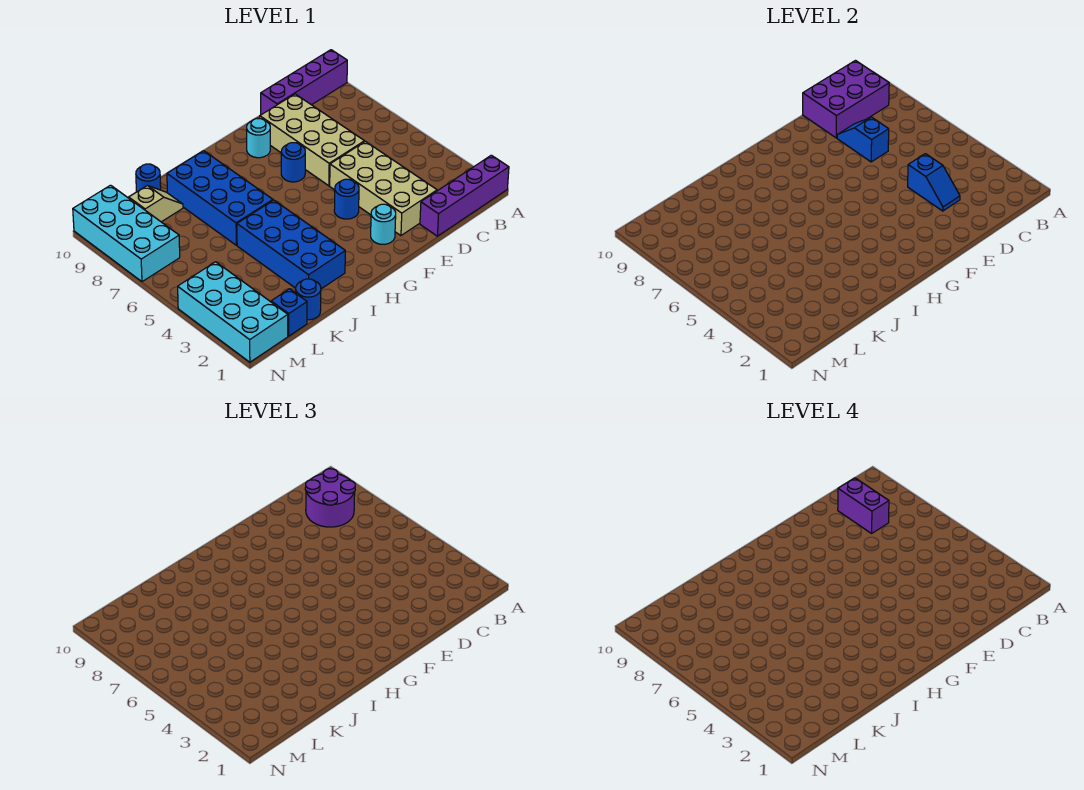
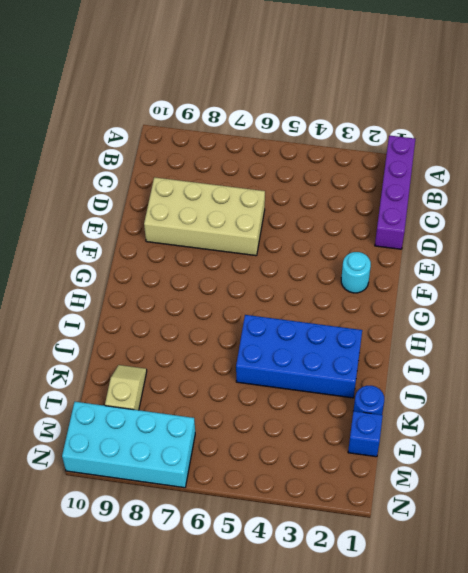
none -> purple brick A10:D10 level 1
none -> tan brick D2:E5 level 1
none -> blue round brick F4 level 1

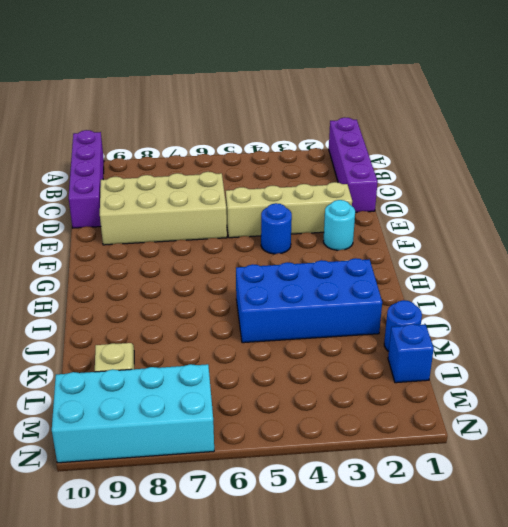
tan brick E2:E5 level 1 -> tan brick D2:E5 level 1
none -> blue round brick F7 level 1
none -> cyan round brick F9 level 1
none -> blue brick I6:J9 level 1

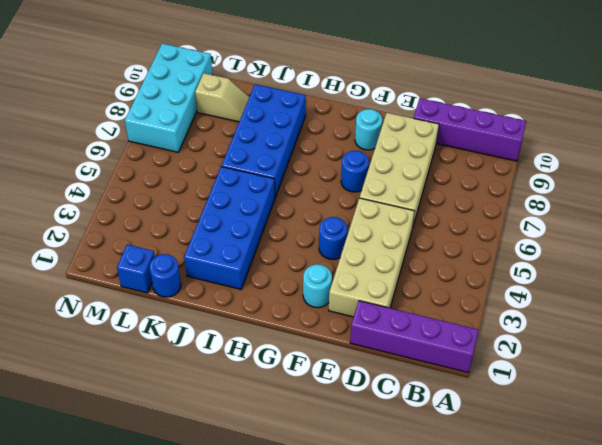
none -> blue round brick K10 level 1
none -> cyan brick M1:N4 level 1
none -> purple brick B9:D10 level 2

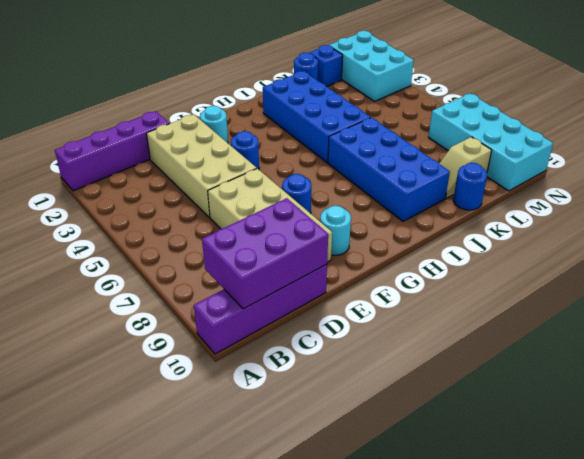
cyan brick M1:N3 level 1 -> cyan brick M1:N4 level 1
none -> blue slope D3:D4 level 2 top 4
none -> blue slope D7:D8 level 2 top 7
none -> purple round brick B8:C9 level 3

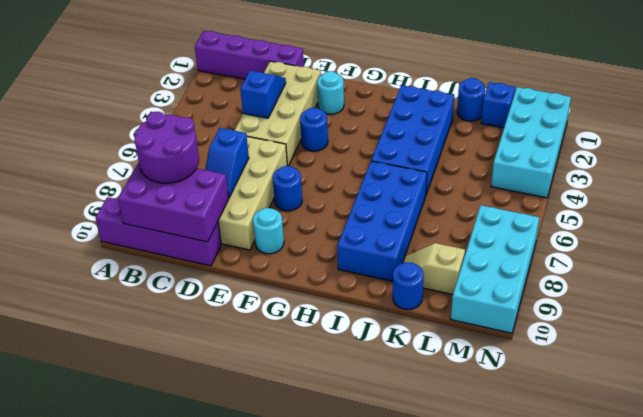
none -> purple brick C8:C9 level 4

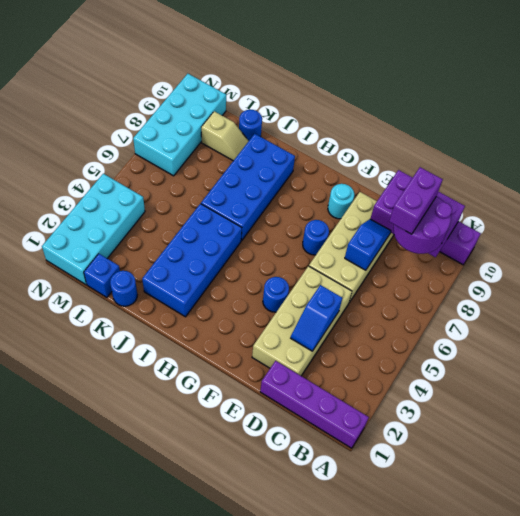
none -> cyan round brick F2 level 1

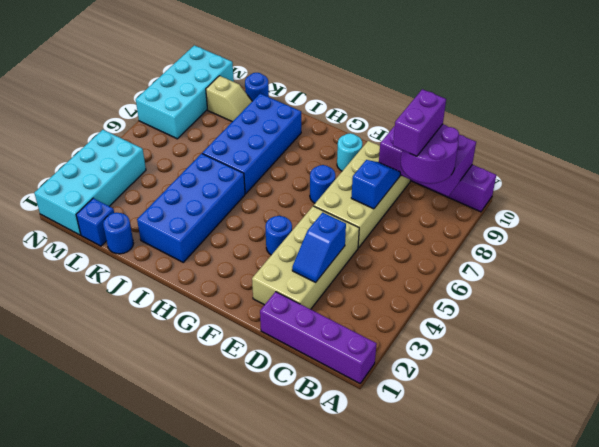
none -> cyan round brick F2 level 1

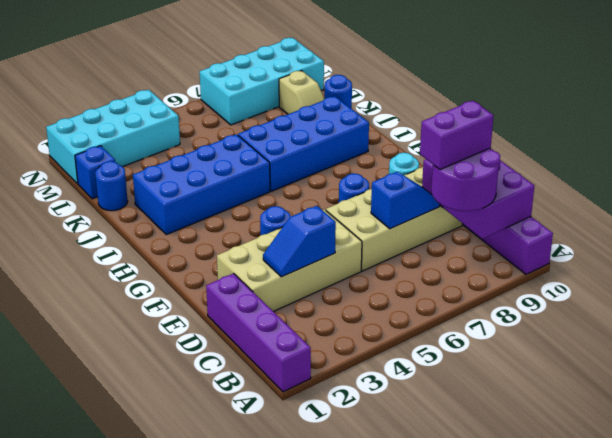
none -> cyan round brick F2 level 1

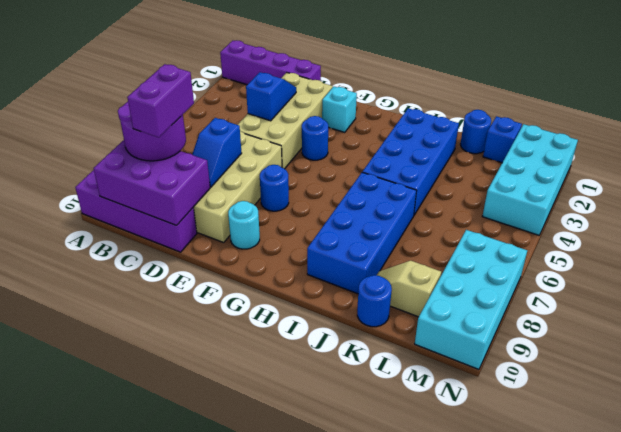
cyan brick F2 level 1 -> cyan round brick F2 level 1

